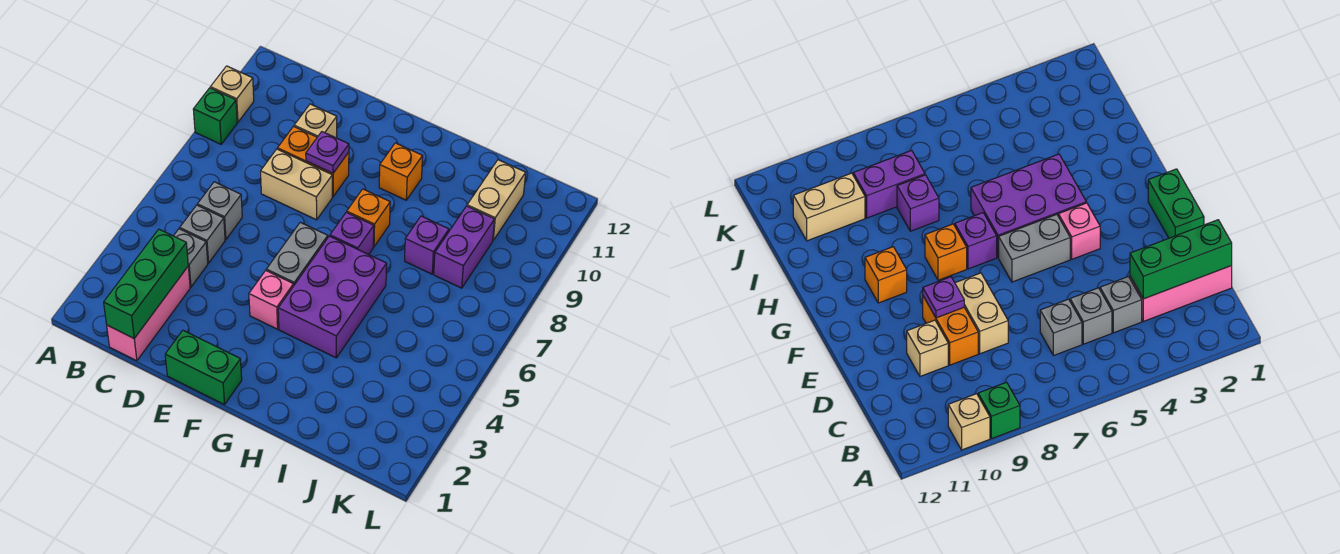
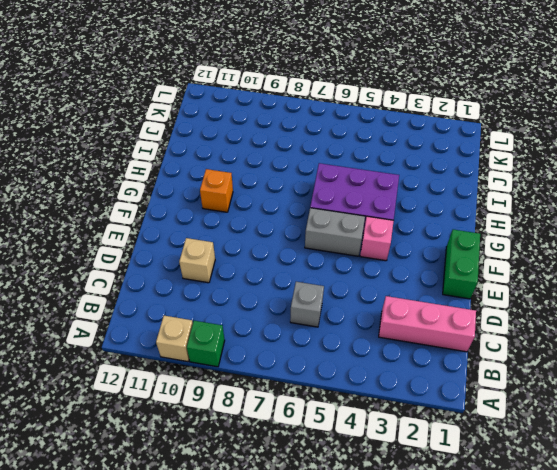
none -> grey brick C4 level 1
none -> grey brick C5 level 1
none -> tan brick D8:E8 level 1

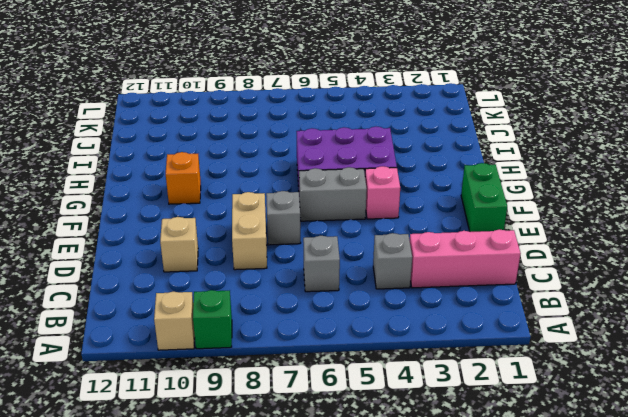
grey brick E7 level 1 -> grey brick C5 level 1
none -> orange brick D9:E9 level 1
none -> purple brick G7 level 1
none -> orange brick G8 level 1

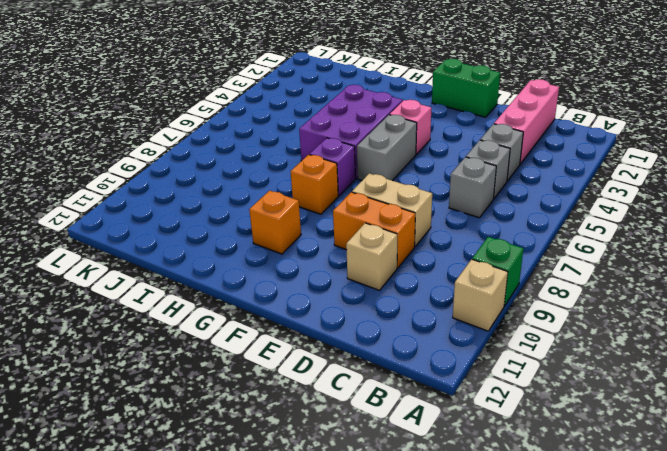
none -> purple brick I8 level 1
none -> purple brick J8:J9 level 1
none -> tan brick J10:J11 level 1

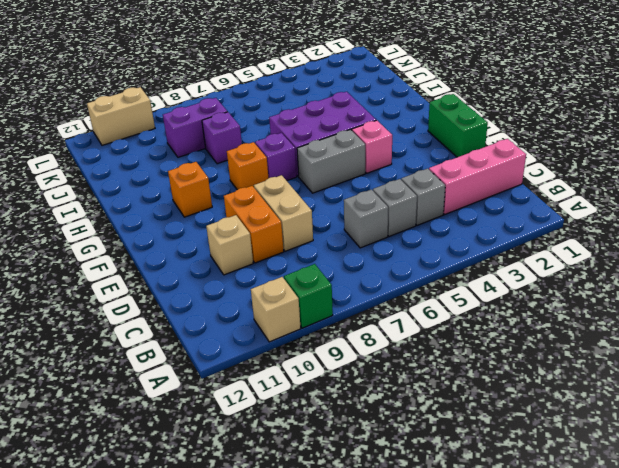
tan brick L10:L11 level 1 -> tan brick J10:J11 level 1
none -> green brick C1:C3 level 2
none -> purple plate E9 level 2

